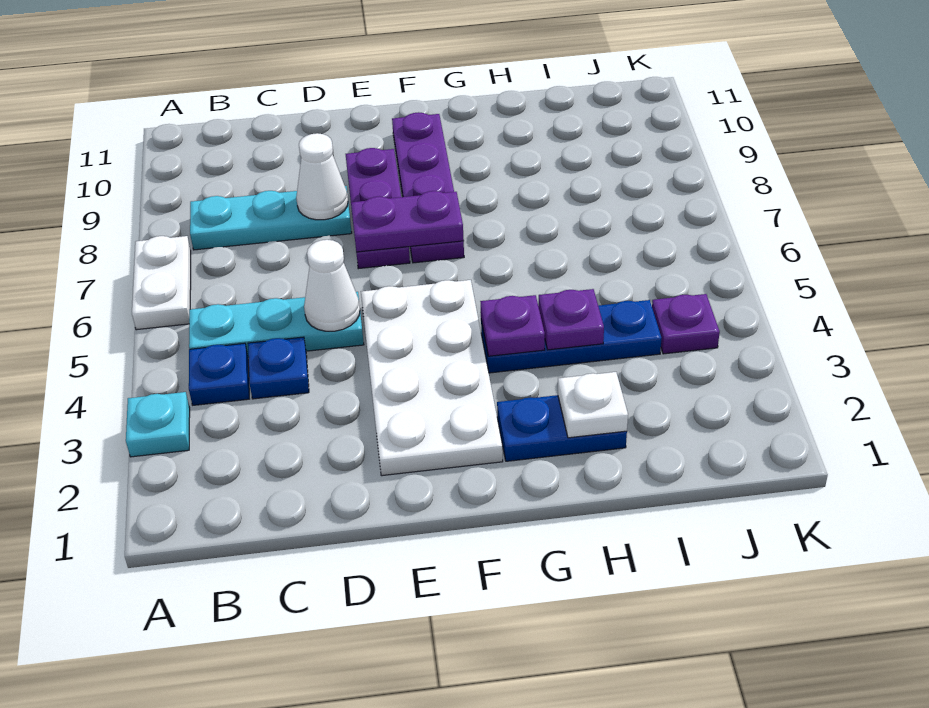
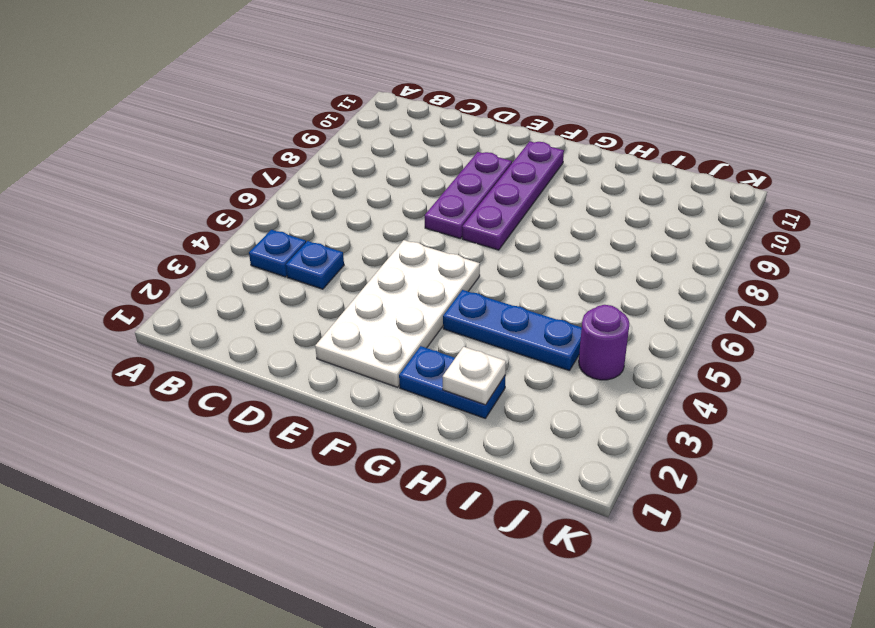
purple round brick J4 level 1 -> purple plate J4 level 1
none -> cyan plate A3 level 1
none -> white plate A6:A7 level 1
none -> cyan plate B5:D5 level 1

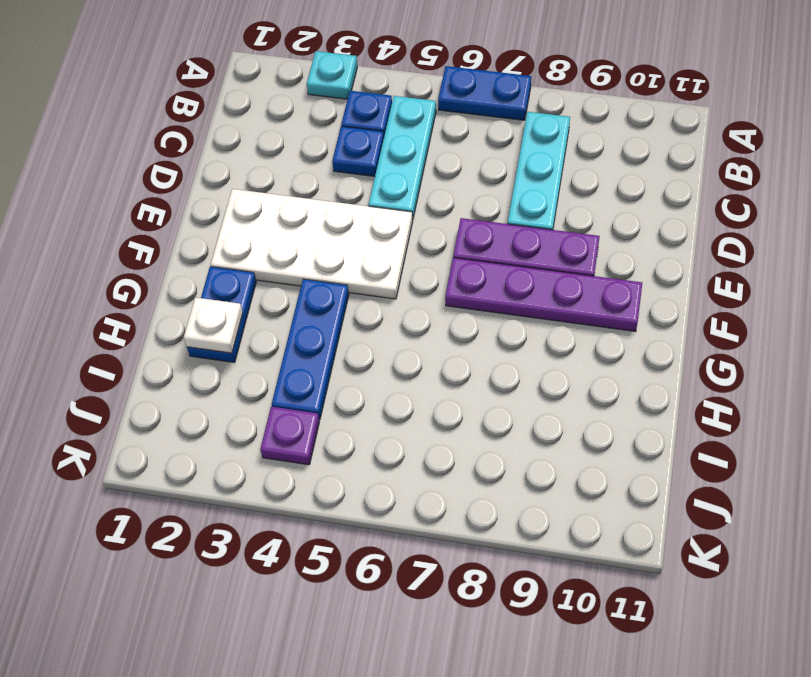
blue plate A6:A7 level 1 -> white plate A6:A7 level 1
none -> white cone D5 level 2
none -> white cone D8 level 2
none -> purple plate E7:F7 level 2

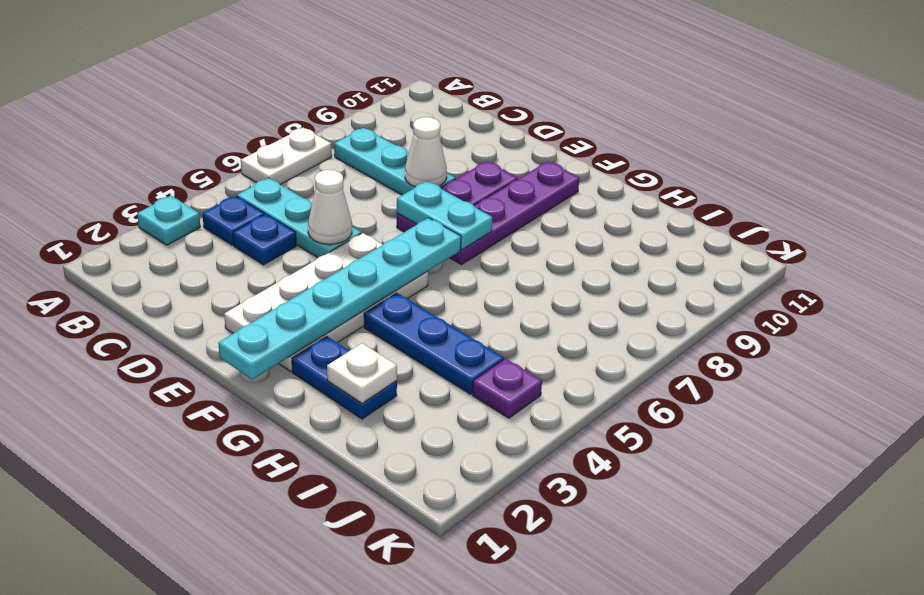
cyan plate E7:F7 level 2 -> purple plate E7:F7 level 2
cyan plate F1:F6 level 2 -> none
none -> purple plate G4 level 2
none -> purple plate H4 level 2

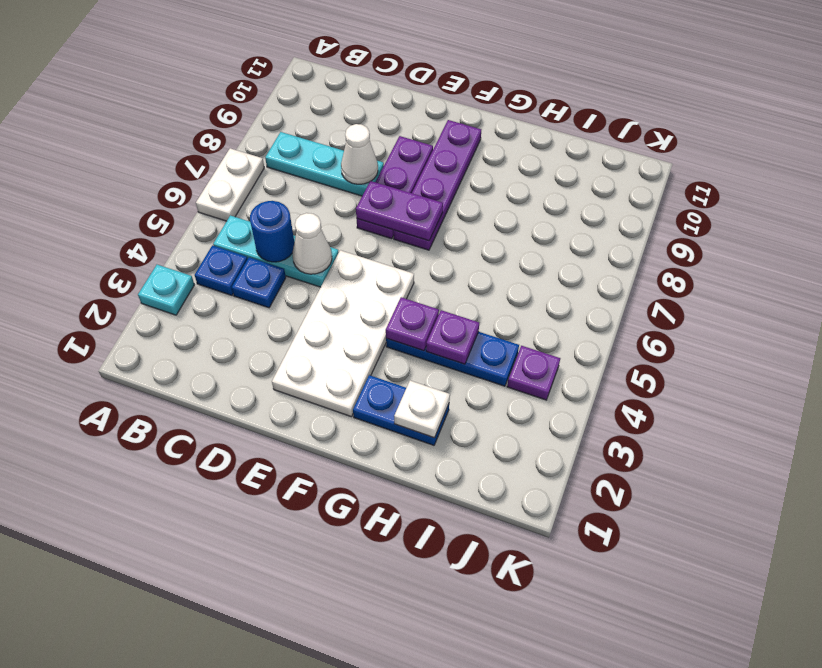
blue round brick C5 level 2 -> none

